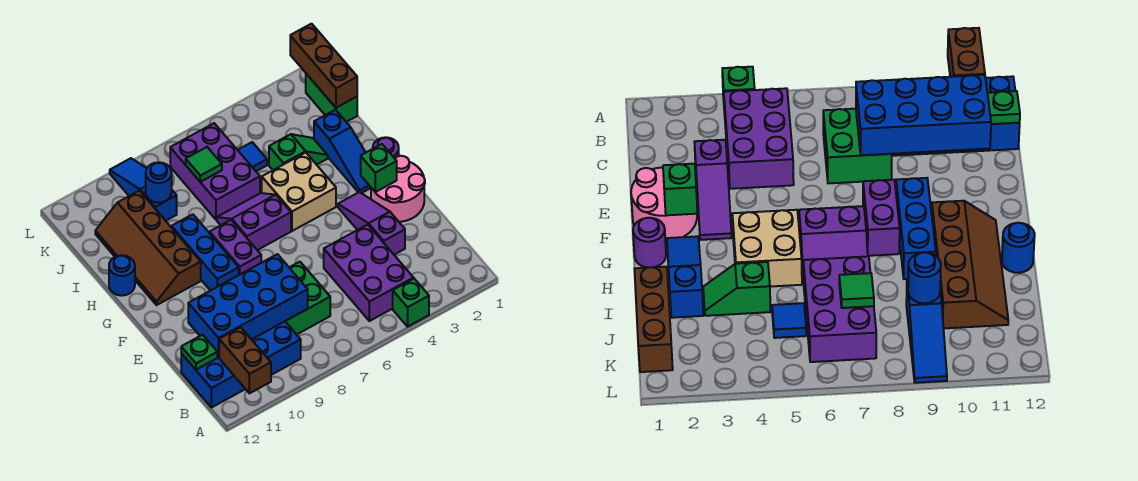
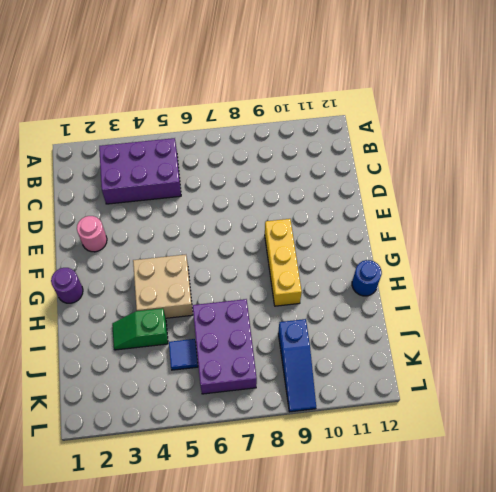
purple brick B3:C5 level 1 -> purple brick B4:D5 level 1
pink round brick E2 level 1 -> pink round brick E1:F2 level 1
yellow brick F9:H9 level 1 -> blue brick F9:H9 level 1
none -> green brick A4 level 1
none -> blue brick B9:C12 level 1
none -> green brick C7:D8 level 1

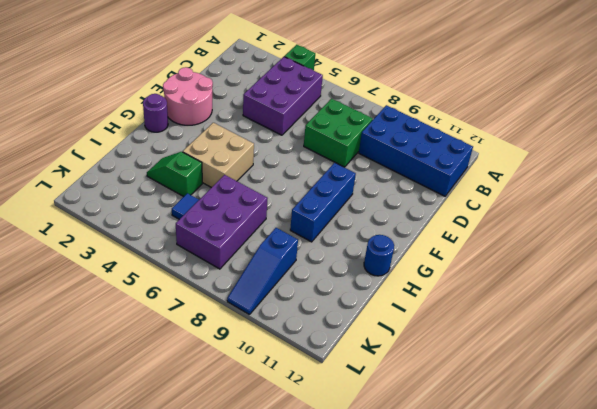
none -> purple slope D3:F3 level 1 top D
none -> purple brick F8:G8 level 1
none -> blue slope G2:I2 level 1 top I

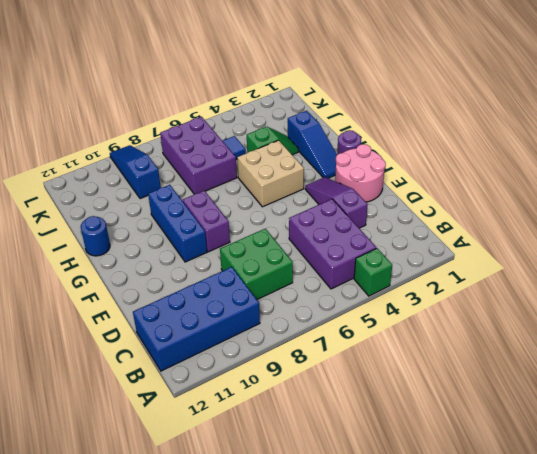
none -> purple slope G6:H7 level 1 top G
none -> brown slope G10:J11 level 1 top 10
none -> green brick J1:K1 level 1

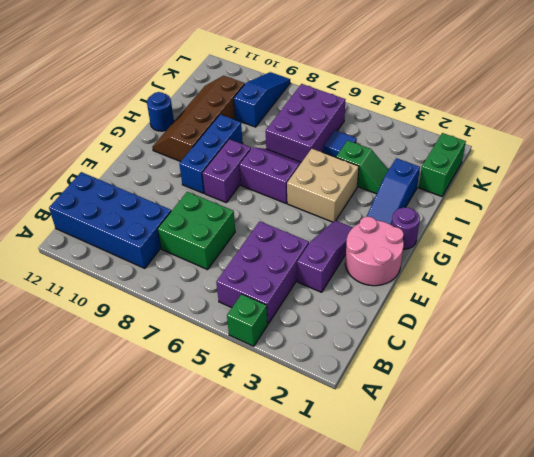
none -> brown brick A11:B11 level 2
none -> blue brick C8:D11 level 2
none -> green plate C12 level 2

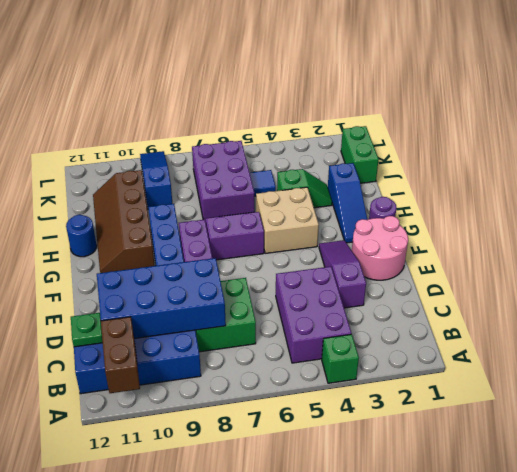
none -> green brick F2 level 2
none -> brown brick J1:L1 level 2
none -> green tile J7 level 2

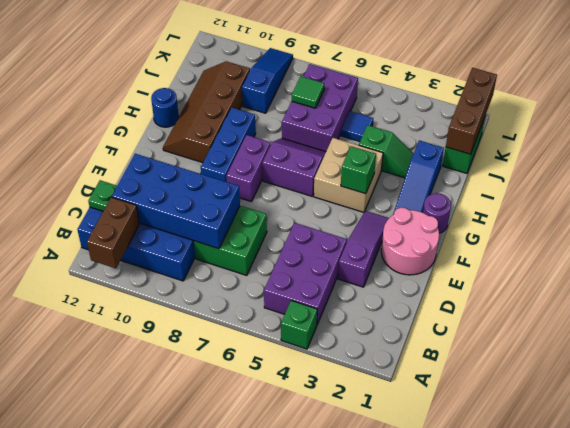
green brick G4 level 2 -> green brick F2 level 2
none -> blue round brick J9 level 2

